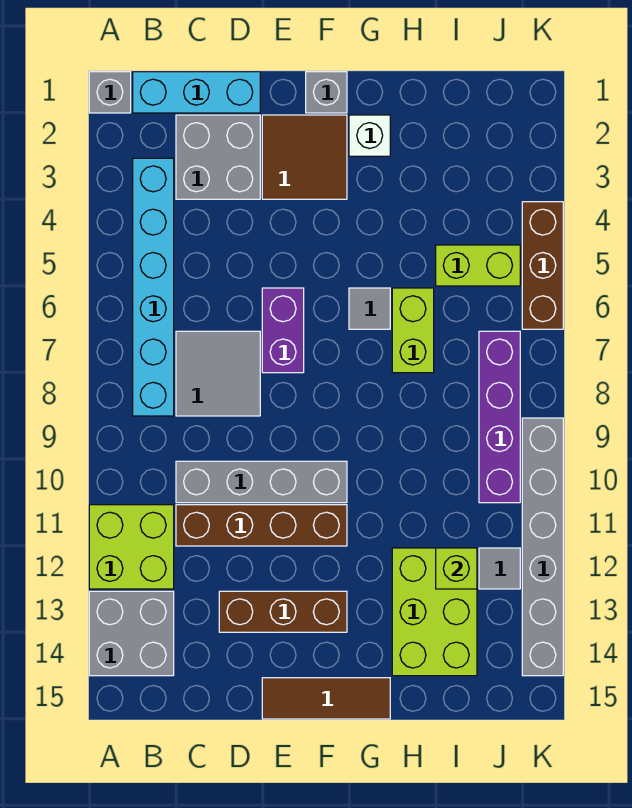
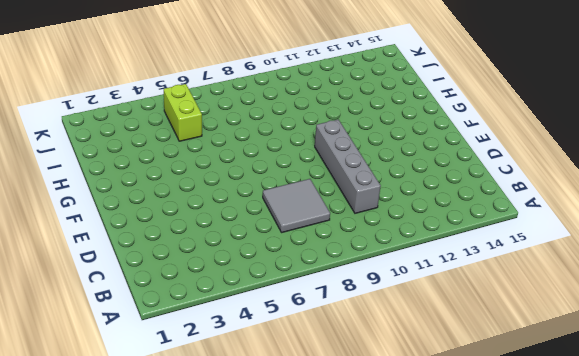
none -> grey brick A1 level 1
none -> lime brick A11:B12 level 1
none -> grey brick A13:B14 level 1

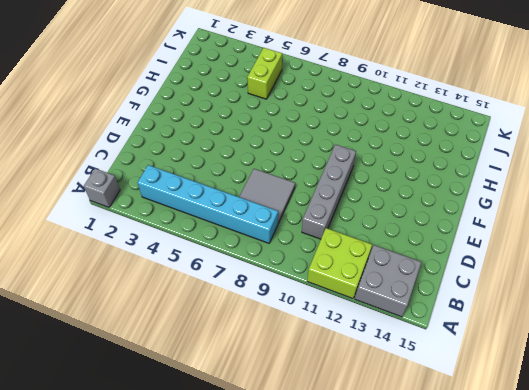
none -> cyan brick B1:D1 level 1
none -> grey brick C2:D3 level 1
none -> brown brick C11:F11 level 1

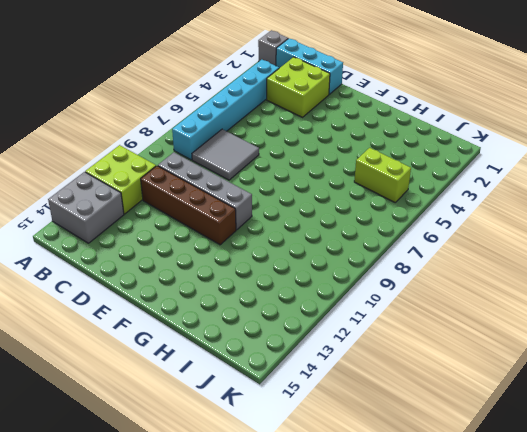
lime brick C2:D3 level 1 -> grey brick C2:D3 level 1
none -> brown brick D13:F13 level 1
none -> brown tile E2:F3 level 1
none -> purple brick E6:E7 level 1

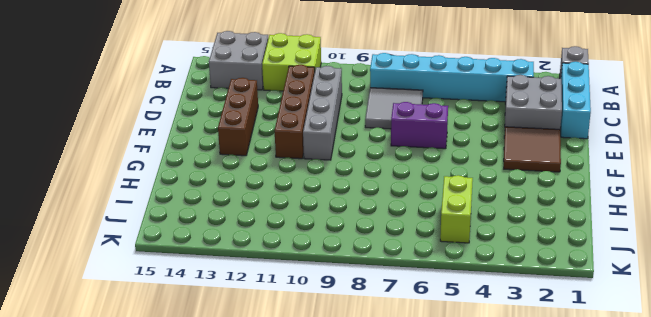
none -> brown tile E15:G15 level 1
none -> grey brick F1 level 1
none -> white brick G2 level 1

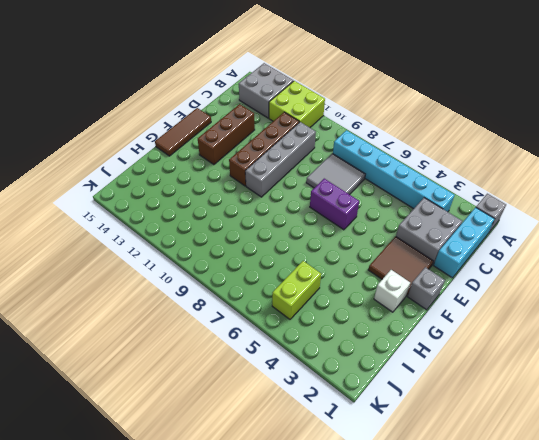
none -> grey tile G6 level 1
none -> lime brick H6:H7 level 1
none -> lime brick H12:I14 level 1

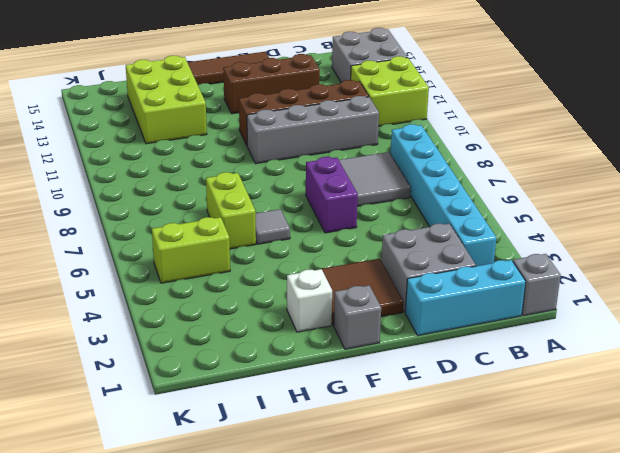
none -> purple brick J7:J10 level 1
none -> grey tile J12 level 1
none -> brown brick K4:K6 level 1

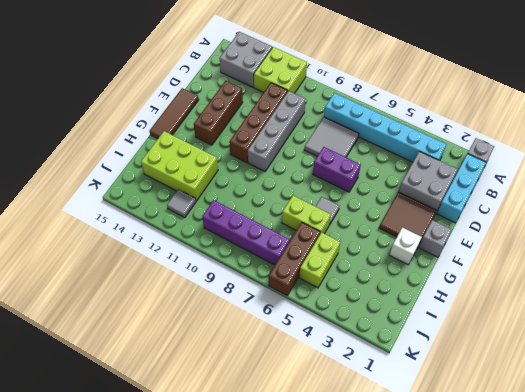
brown brick I6:K6 level 1 -> brown brick K4:K6 level 1
none -> grey brick K9:K14 level 1
none -> lime brick I12 level 2

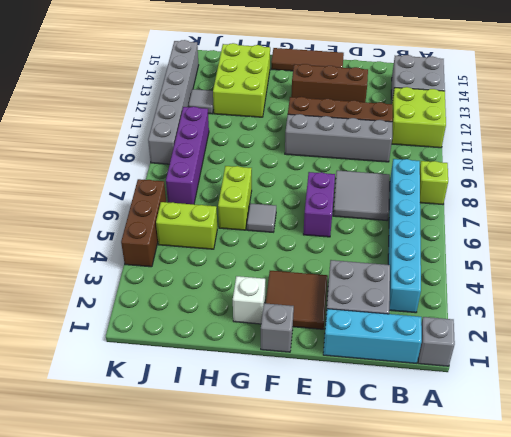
lime brick A8 level 1 -> lime brick I12 level 2

